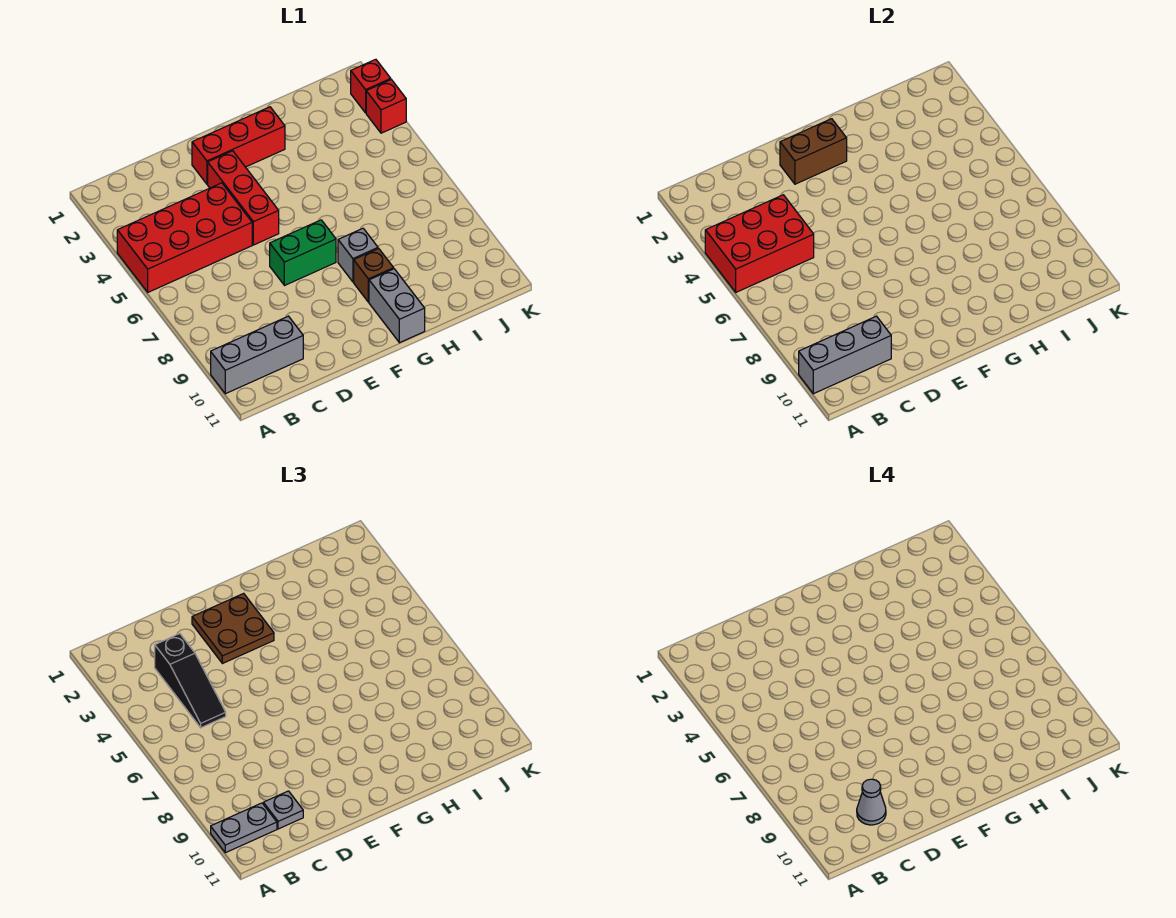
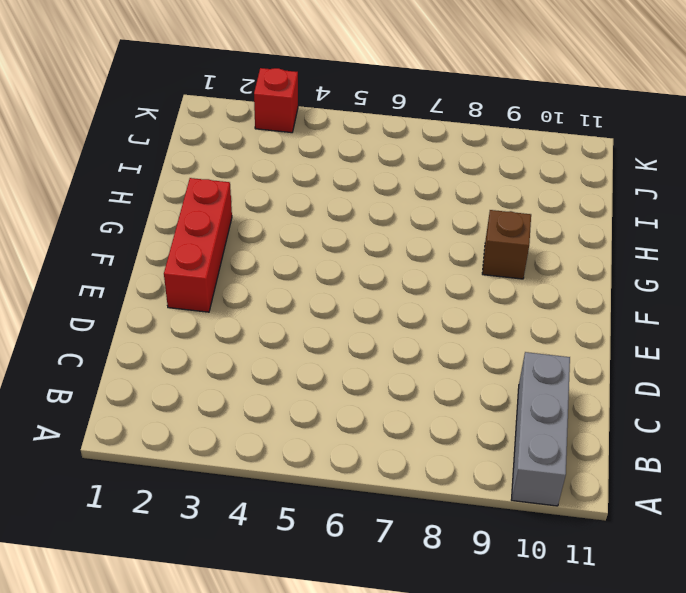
none -> red brick A4:D5 level 1
none -> red brick E3:E5 level 1
none -> green brick E7:F7 level 1

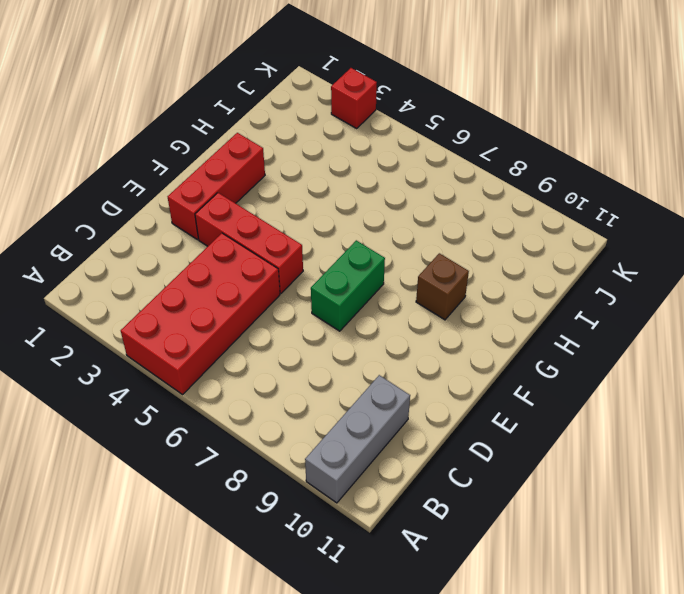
none -> grey brick G8 level 1
none -> grey brick G10:G11 level 1
none -> red brick K2 level 1

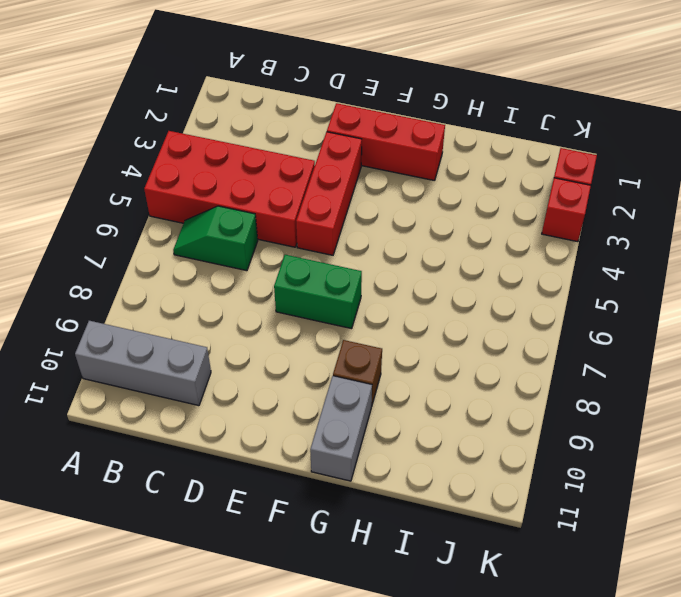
green slope B6:C6 level 1 top C -> none
none -> grey brick G8 level 1
none -> red brick A4:C5 level 2
none -> grey brick A10:C10 level 2

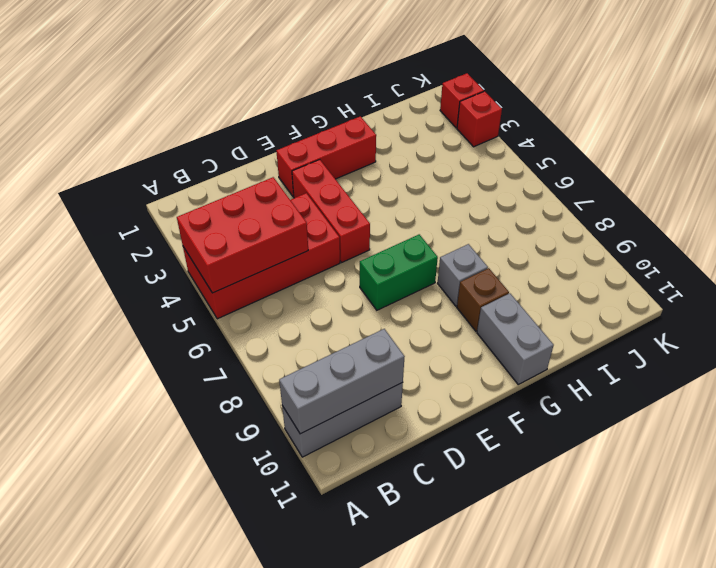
none -> brown brick E2:F2 level 2
none -> grey plate A10:B10 level 3
none -> black slope C3:C5 level 3 top 3

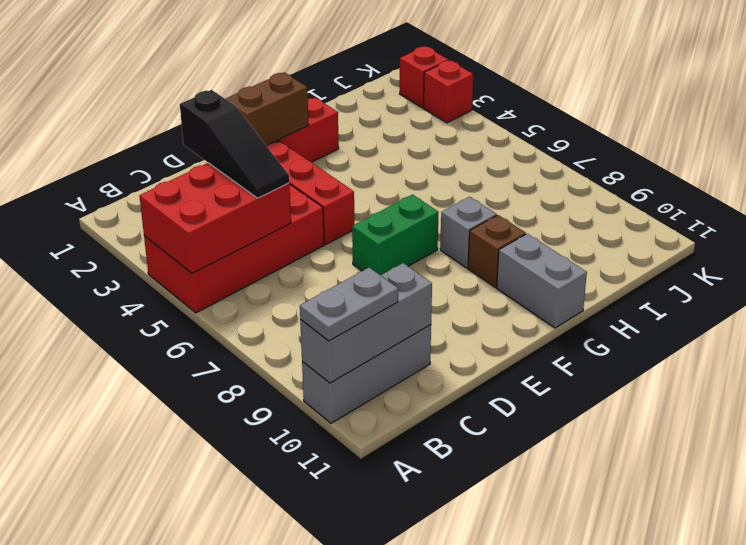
none -> grey plate C10 level 3
none -> brown plate E2:F3 level 3
none -> grey cone C10 level 4

